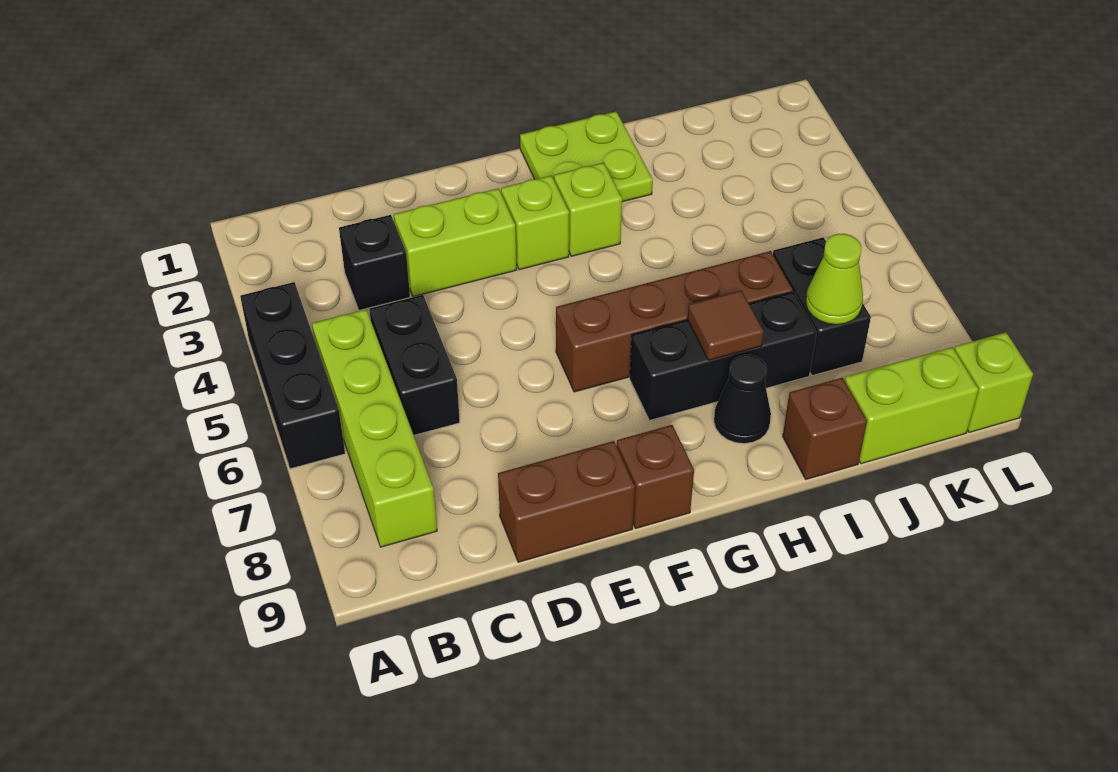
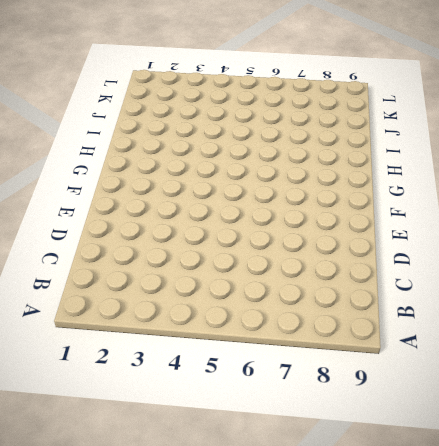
none -> black brick A4:A6 level 1
none -> lime brick B5:B8 level 1
none -> black brick C3 level 1

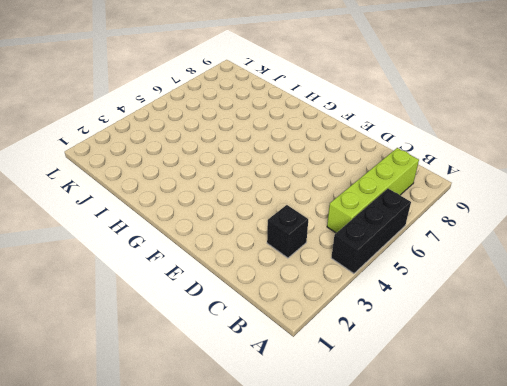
none -> black brick C5:C6 level 1
none -> lime brick D3:E3 level 1
none -> brown brick D9:E9 level 1

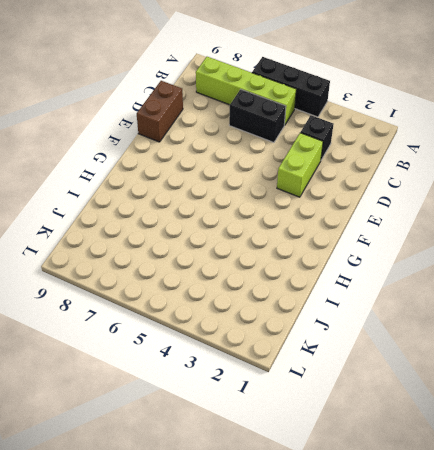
none -> lime brick F3 level 1
none -> brown brick F6:I6 level 1
none -> brown brick F9 level 1

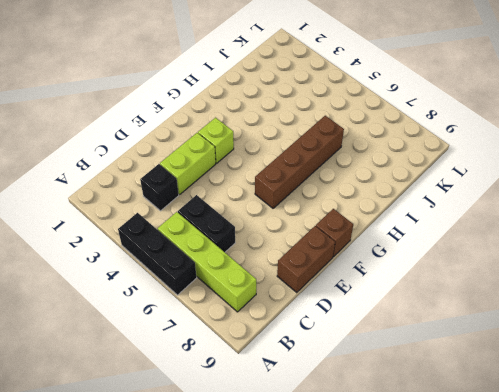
none -> lime plate G1:H2 level 1
none -> lime brick G3 level 1
none -> black brick G7:I7 level 1

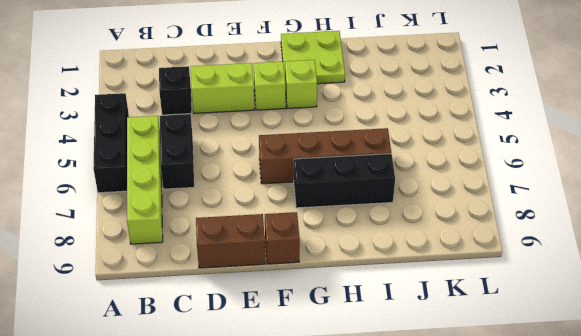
none -> black cone H8 level 1
none -> brown brick I9 level 1
none -> black brick J6:J7 level 1

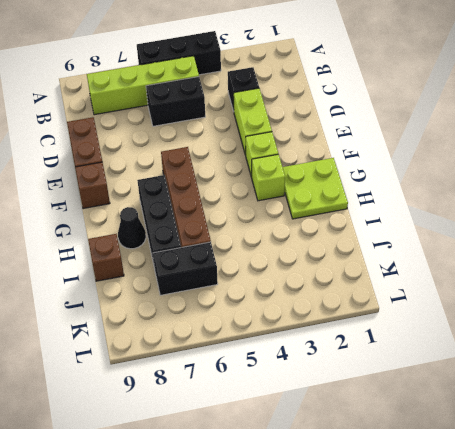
none -> lime brick J9:K9 level 1
none -> lime brick L9 level 1
none -> brown tile H7 level 2

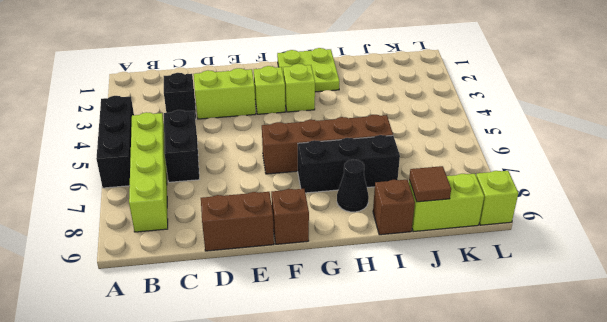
brown tile J9 level 2 -> brown tile H7 level 2
none -> black brick J6:J7 level 1
none -> lime cone J7 level 2

